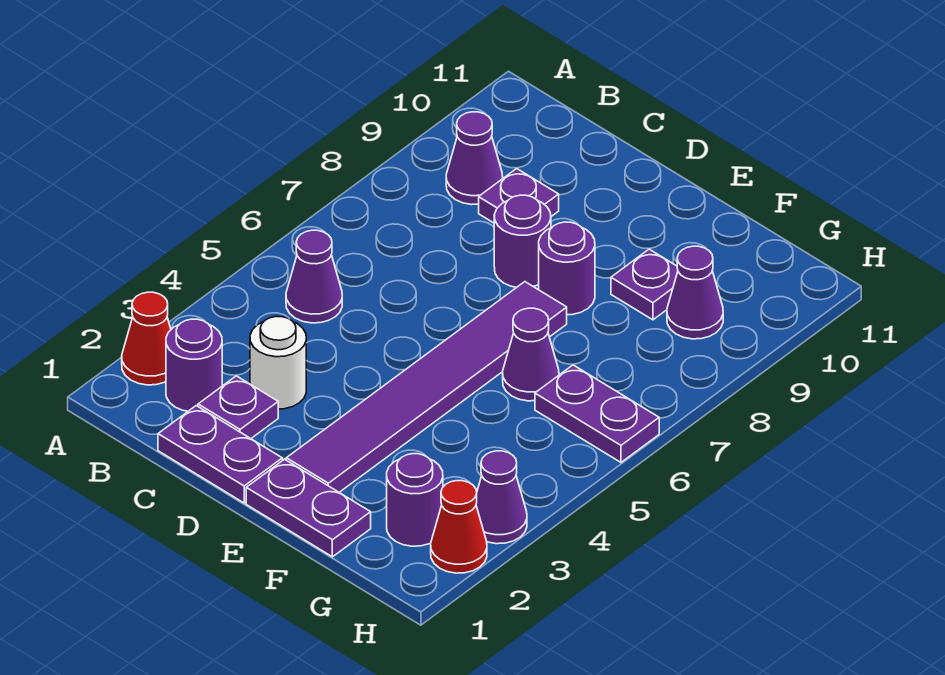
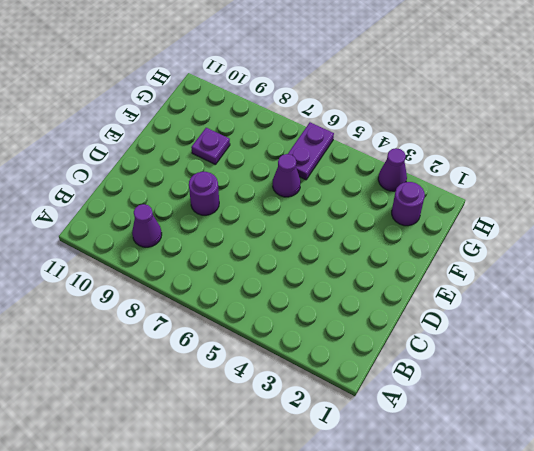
none -> red cone A2 level 1
none -> purple round brick B2 level 1
none -> purple cone B5 level 1

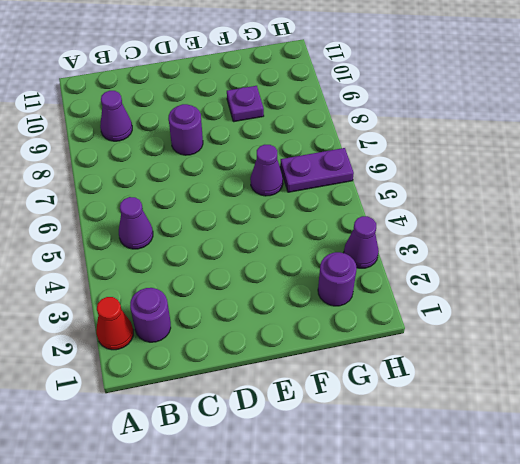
none -> purple plate C1:D1 level 1
none -> purple plate C2 level 1
none -> white round brick C3 level 1

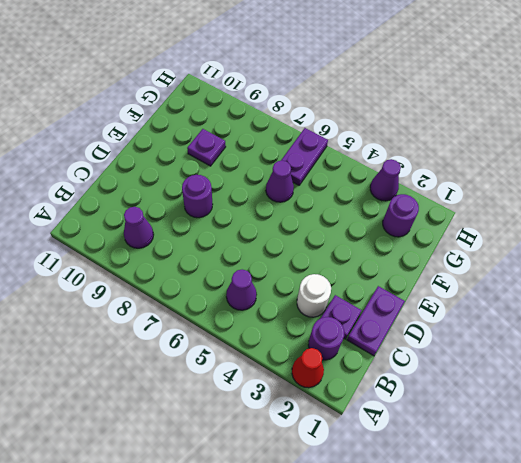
none -> purple plate C9 level 1
none -> purple plate E1:F1 level 1
none -> purple tile E2:E7 level 1

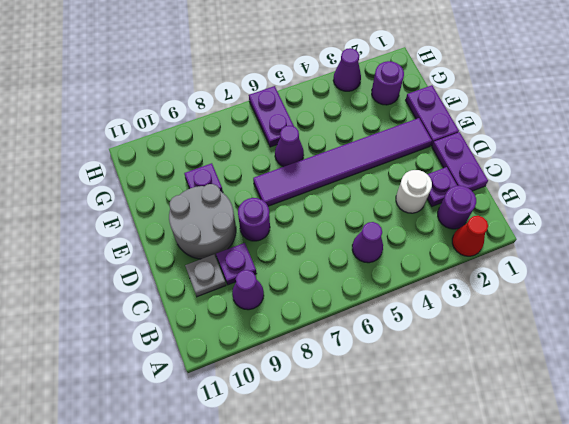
grey plate C10 level 1 -> none
grey round brick D9:E10 level 1 -> none
none -> purple round brick E8 level 1
none -> purple cone G9 level 1
none -> red cone H2 level 1

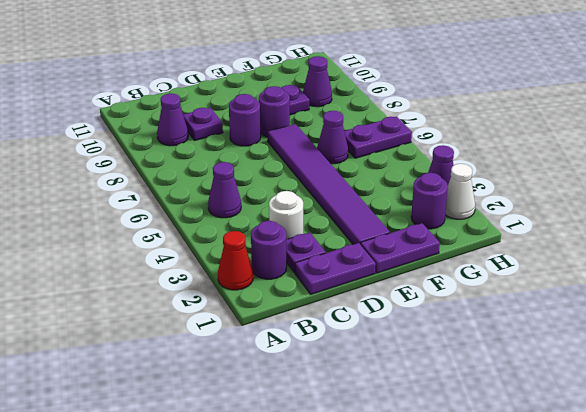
white cone H2 level 1 -> red cone H2 level 1

